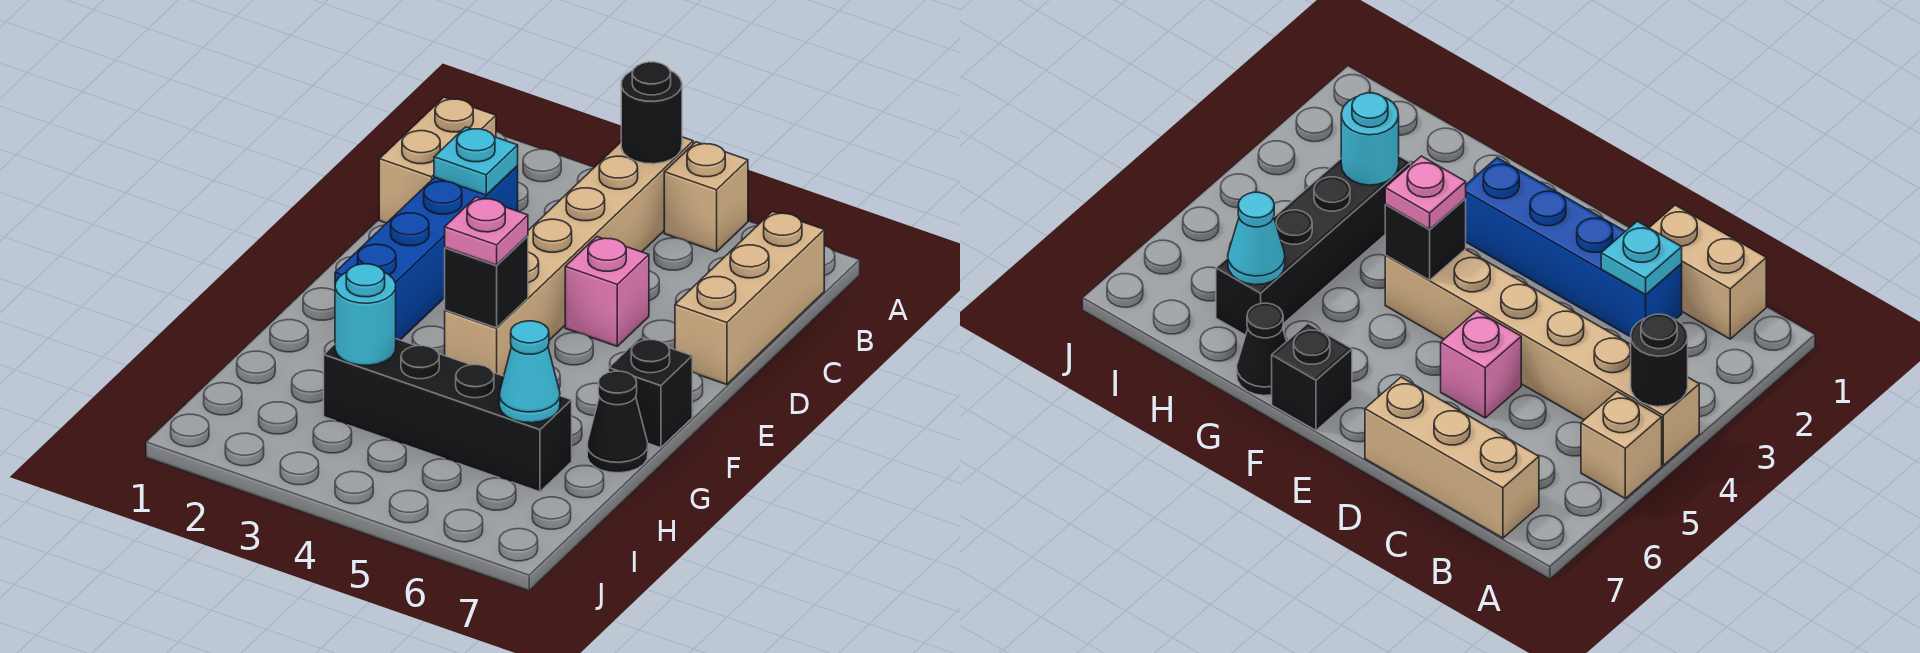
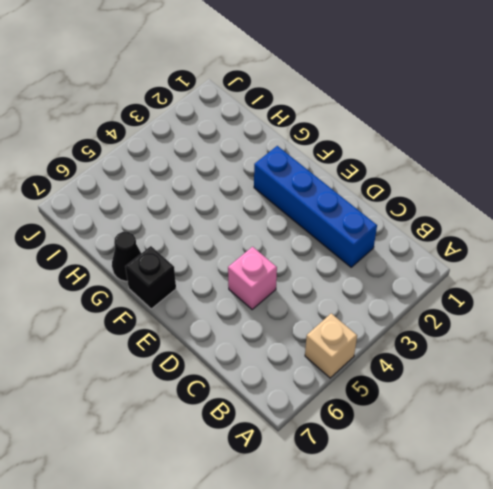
none -> tan brick A4:F4 level 1
none -> tan brick B1:C1 level 1
none -> tan brick B7:D7 level 1

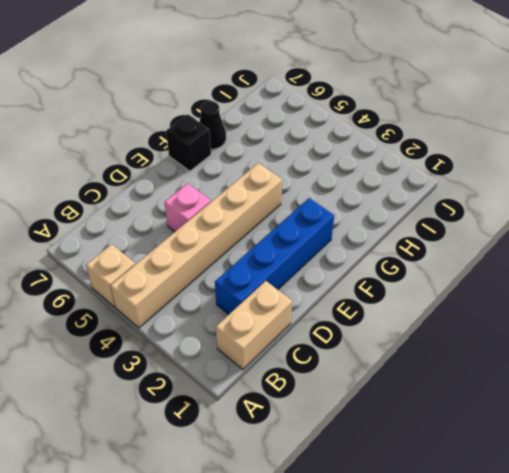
none -> tan brick B7:D7 level 1
none -> black brick H3:H6 level 1
none -> black round brick A4 level 2

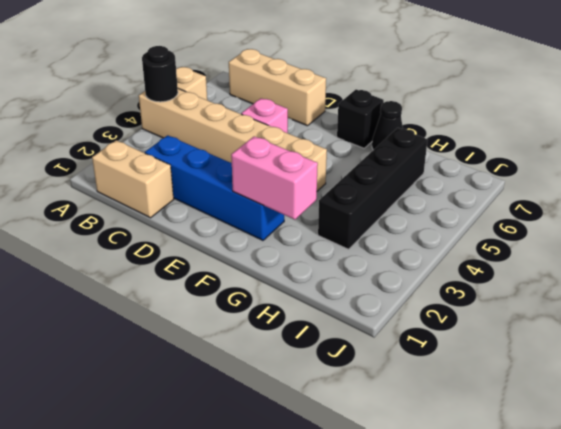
pink brick F2:G2 level 2 -> none
none -> cyan plate C2 level 2
none -> black brick F4 level 2
none -> cyan round brick H3 level 2

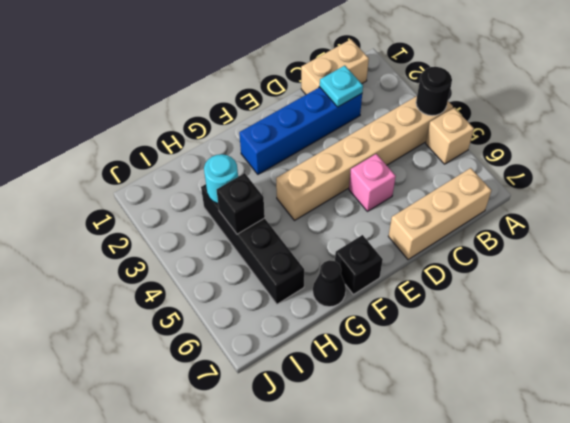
black brick H4 level 2 -> black brick F4 level 2
none -> cyan cone H6 level 2
none -> pink plate F4 level 3

